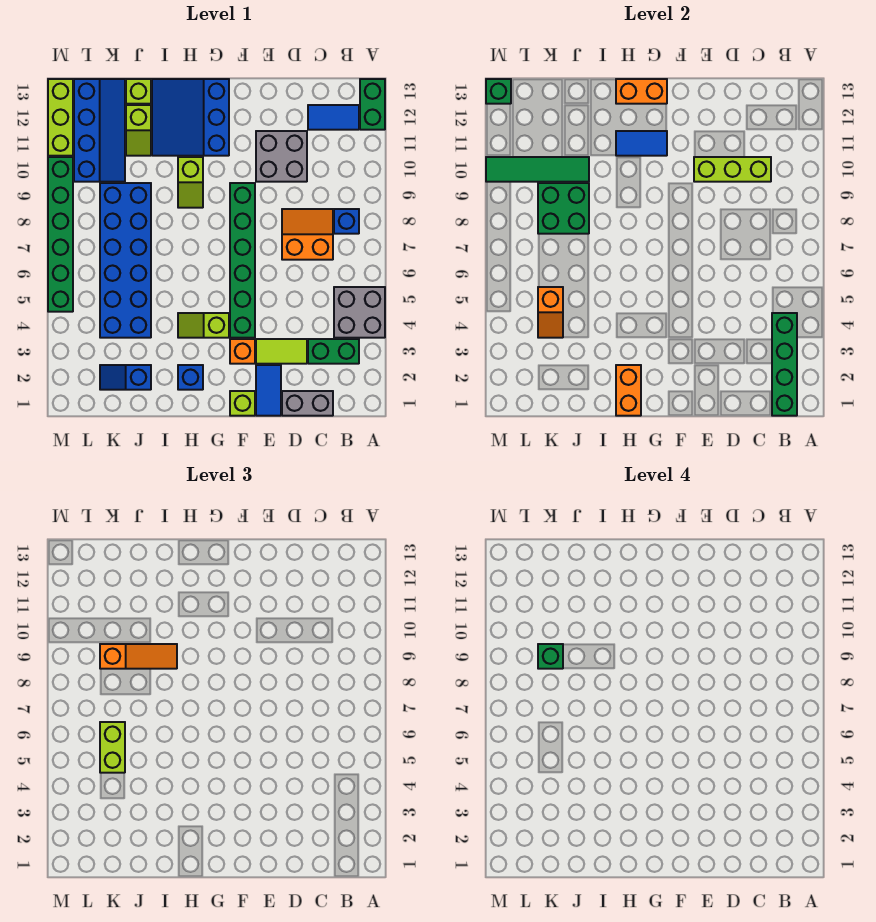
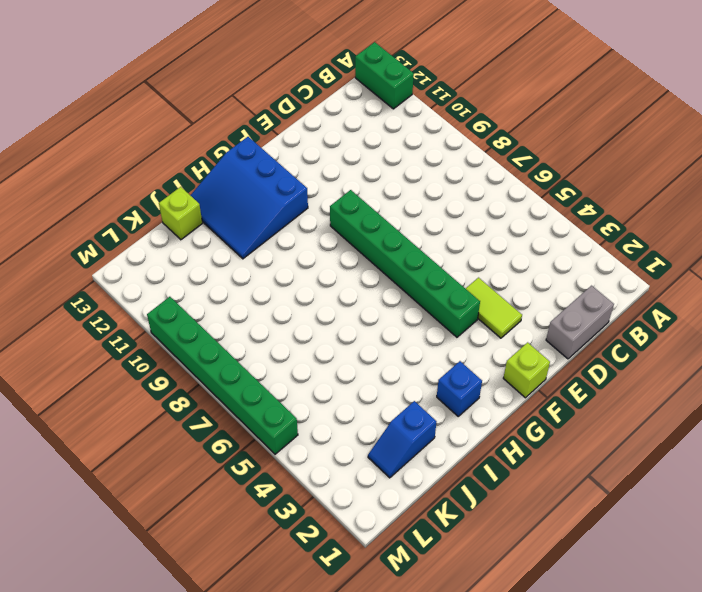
lime tile E3:E4 level 1 -> lime tile D3:E3 level 1
none -> grey brick A4:B5 level 1
none -> green brick B3:C3 level 1
none -> blue brick B8 level 1
none -> blue tile B12:C12 level 1

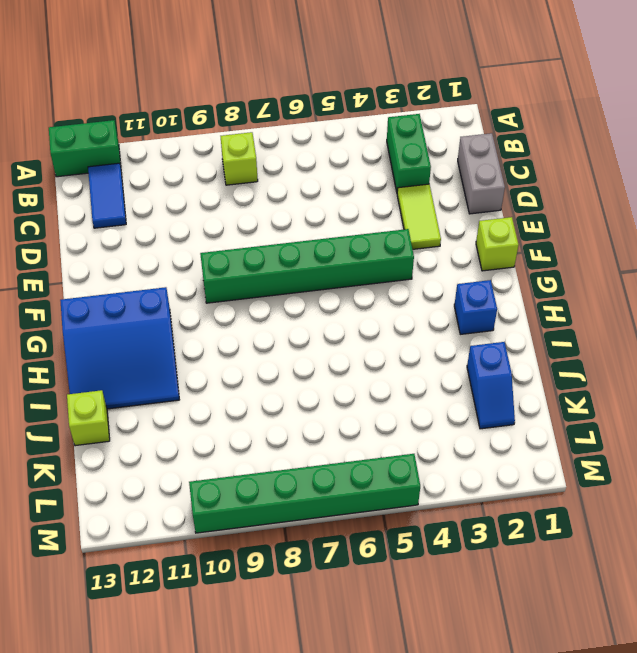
lime brick B8 level 1 -> blue brick B8 level 1
none -> grey brick A4:B5 level 1
none -> orange slope C7:D8 level 1 top 7
none -> grey brick D10:E11 level 1
none -> blue tile E1:E2 level 1

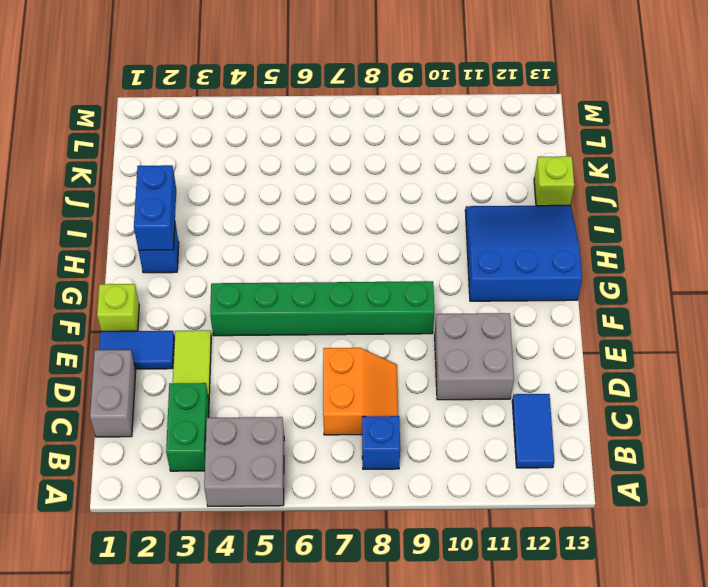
blue brick H2:I2 level 2 -> orange brick H1:H2 level 2
none -> green brick A12:A13 level 1
none -> orange brick F3 level 1
none -> lime slope G4:H4 level 1 top G
none -> lime slope H9:H10 level 1 top 10

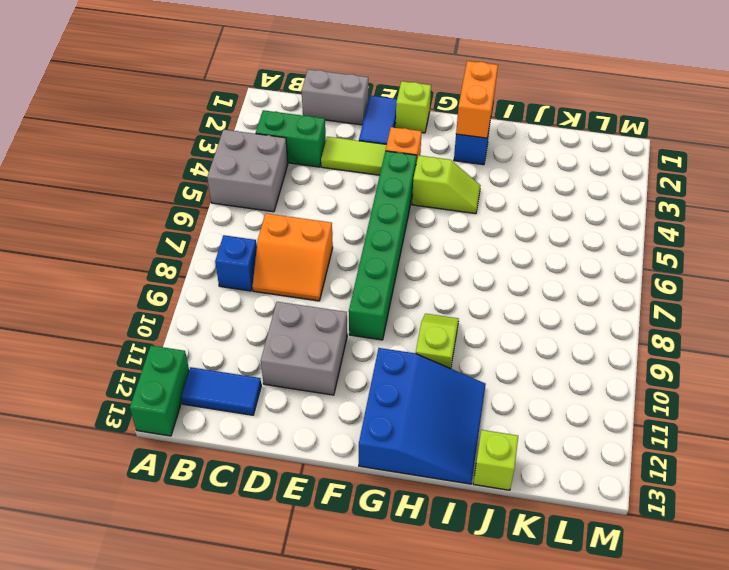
none -> blue slope J2:K2 level 1 top J
none -> blue brick J4:K9 level 1
none -> lime slope J11:J12 level 1 top 12
none -> blue slope K10:L13 level 1 top L

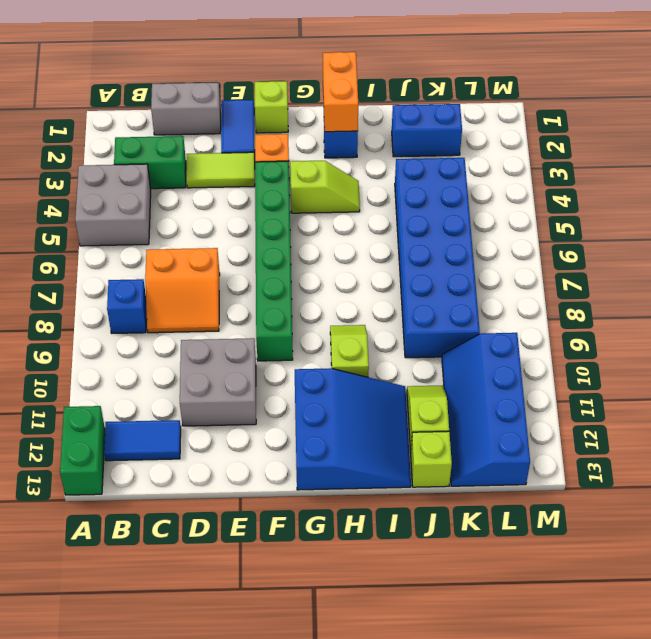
blue brick J2:K2 level 1 -> blue slope J2:K2 level 1 top J
none -> green brick M5:M10 level 1
none -> lime brick M11:M13 level 1
none -> green brick B1:B4 level 2
none -> lime brick C10:E10 level 2

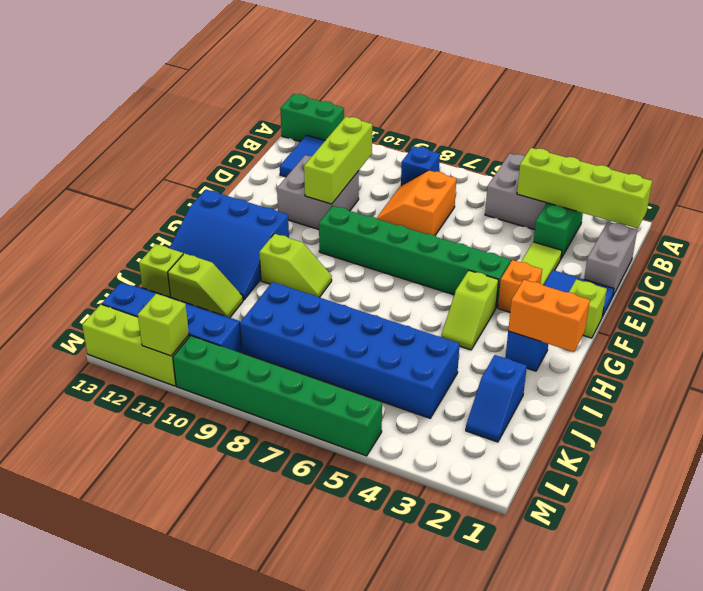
lime brick B1:B4 level 2 -> green brick B1:B4 level 2
lime brick M11 level 2 -> none
none -> blue tile G11:H11 level 2
none -> orange brick G13:H13 level 2
none -> green brick J8:K9 level 2
none -> green tile J10:M10 level 2

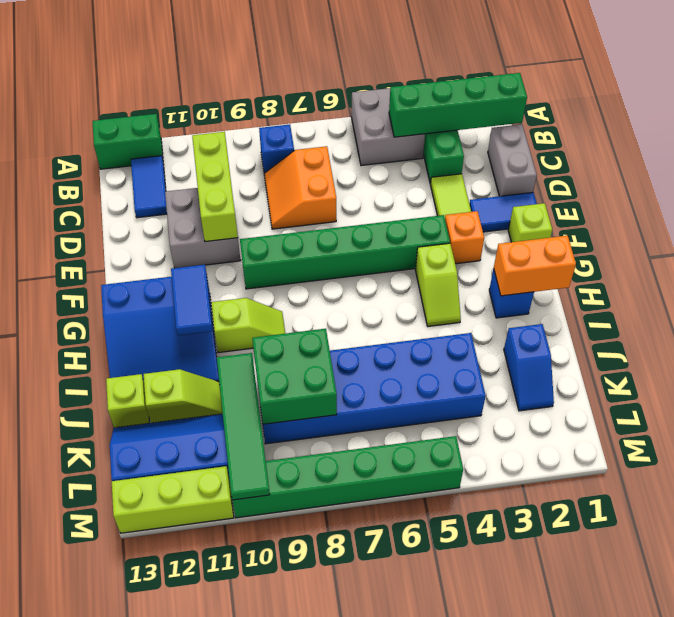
none -> orange brick G13:H13 level 2
none -> orange slope K4:K5 level 2 top 5
none -> green brick M13 level 2
none -> orange slope I9:K9 level 3 top K

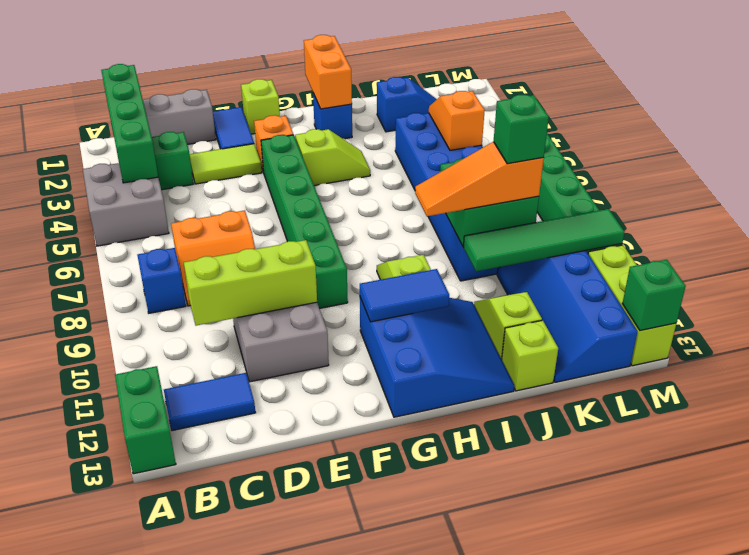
none -> orange brick G13:H13 level 2
none -> lime brick K5:K6 level 3

